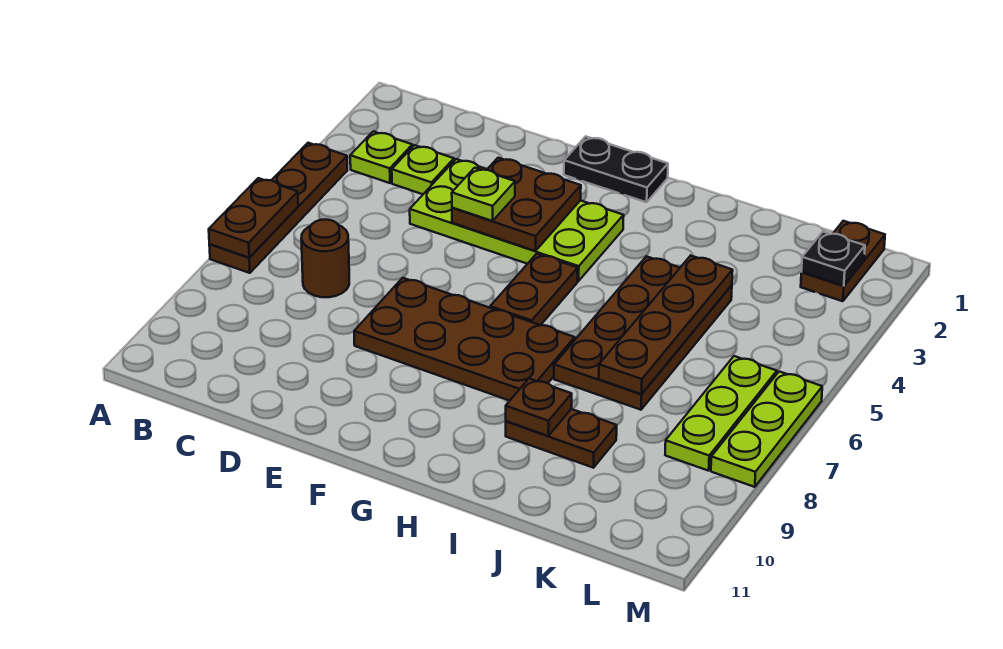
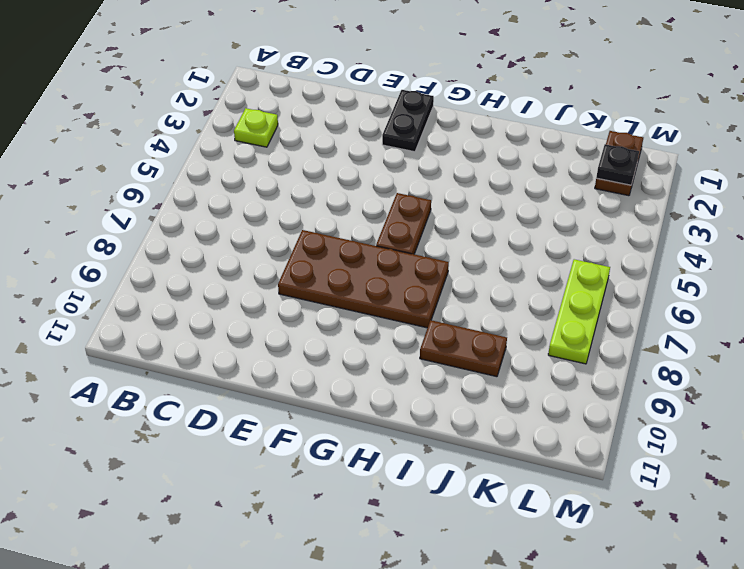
black plate F1:F2 level 1 -> black plate F1:G1 level 1
none -> brown plate A4:A7 level 1
none -> lime plate C3 level 1
none -> brown round brick C7 level 1

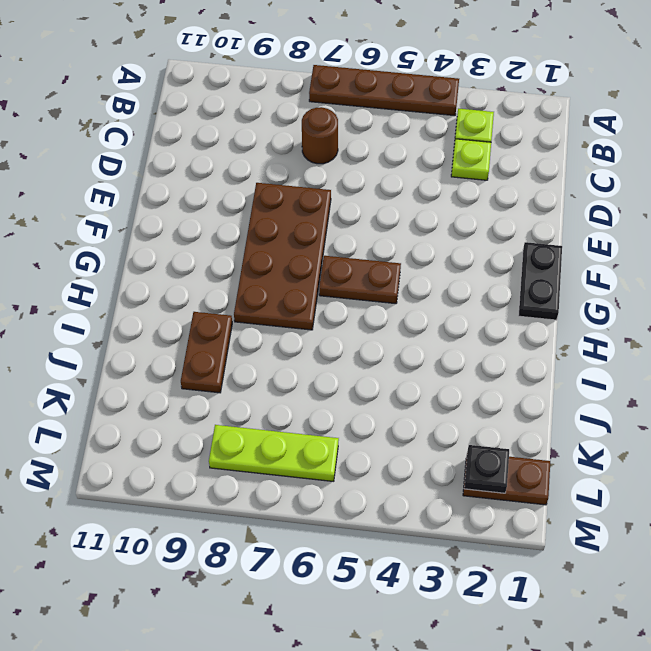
none -> lime plate D3:G4 level 1
none -> brown plate I4:J7 level 1
none -> lime plate M6:M8 level 1

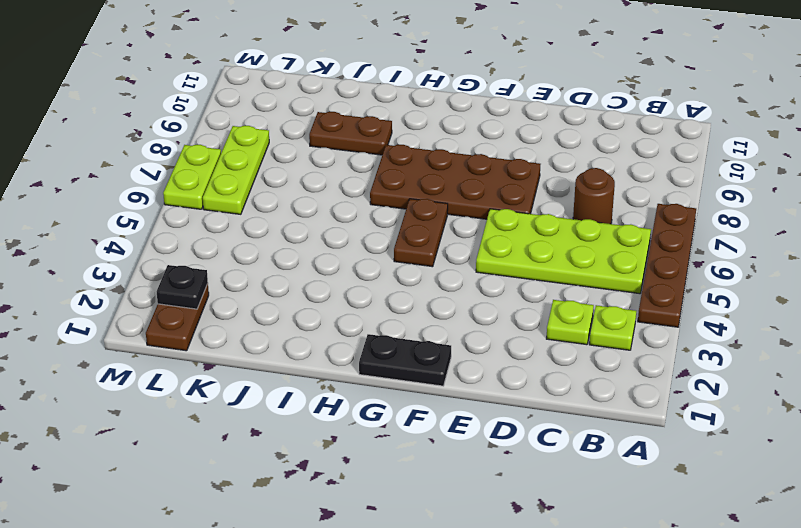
lime plate B5:E6 level 1 -> lime plate D3:G4 level 1
lime plate M6:M7 level 1 -> lime plate M6:M8 level 1
none -> brown plate I4:J7 level 1
none -> brown plate A6:A7 level 2
none -> brown plate E3:F4 level 2

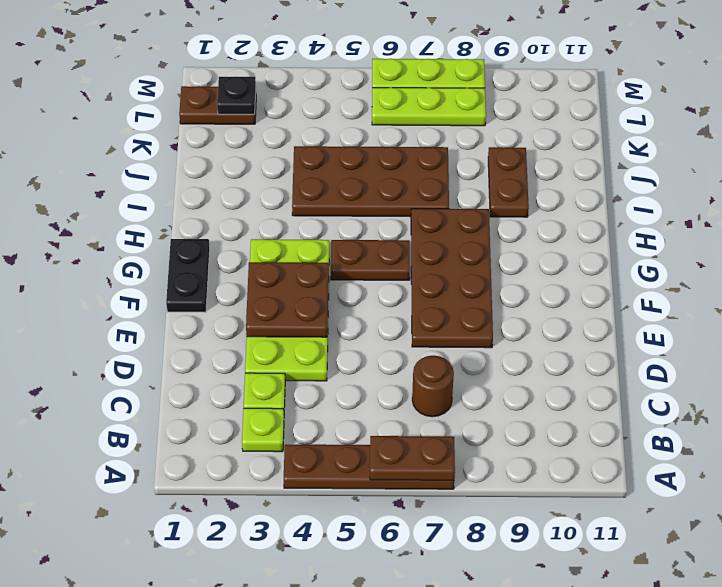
none -> brown plate I9 level 2
none -> brown plate J4:J7 level 2
none -> lime plate E4 level 3

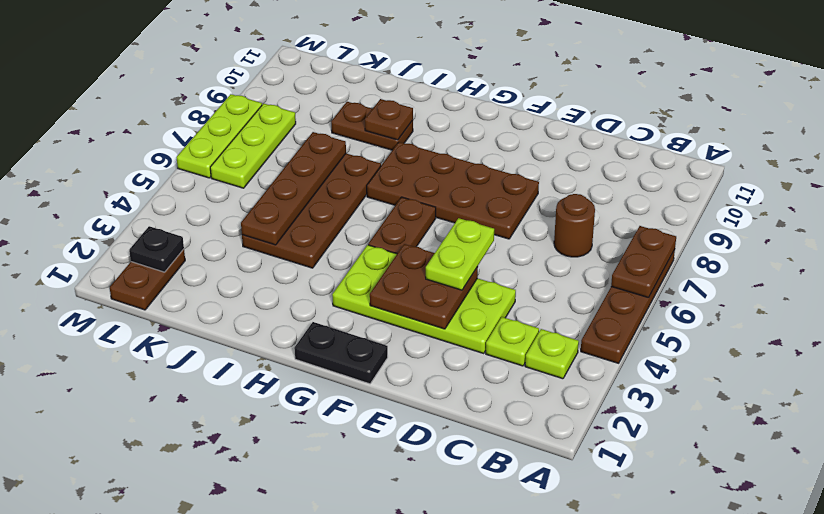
lime plate E4:E5 level 3 -> lime plate E4 level 3

